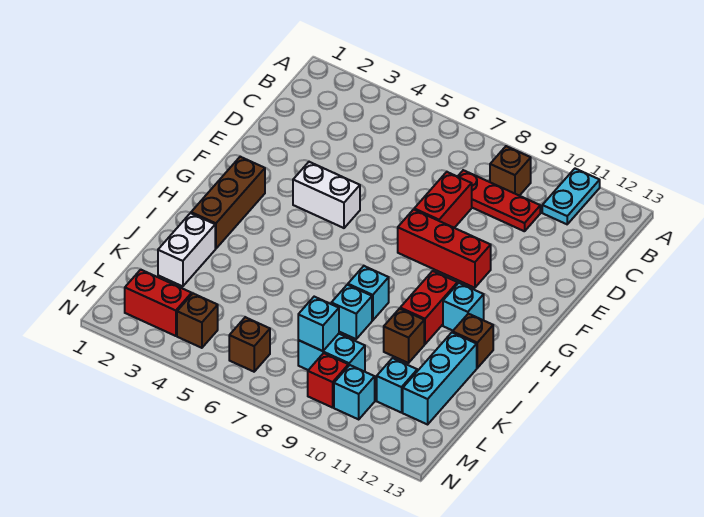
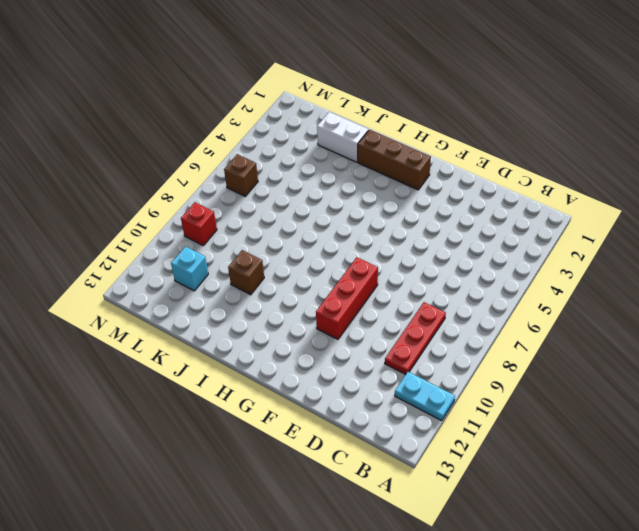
none -> brown brick B9 level 1
none -> red brick D8:E8 level 1
none -> white brick F4:F5 level 1

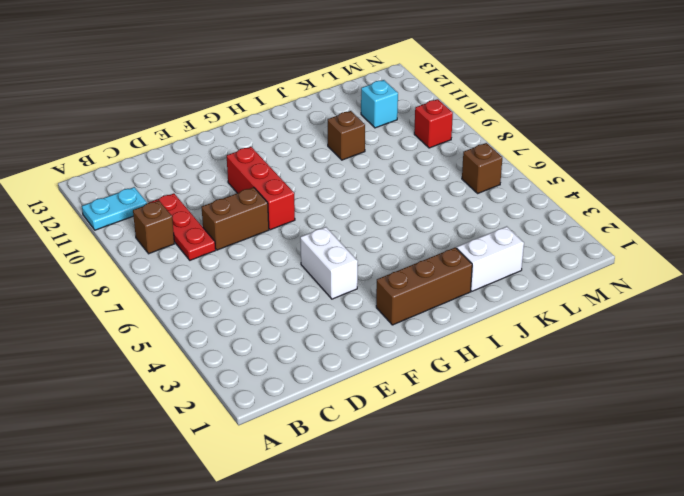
brown brick D8:E8 level 1 -> red brick D8:E8 level 1
none -> red brick H10:I10 level 1
none -> cyan brick H11 level 1
none -> cyan brick I8 level 1

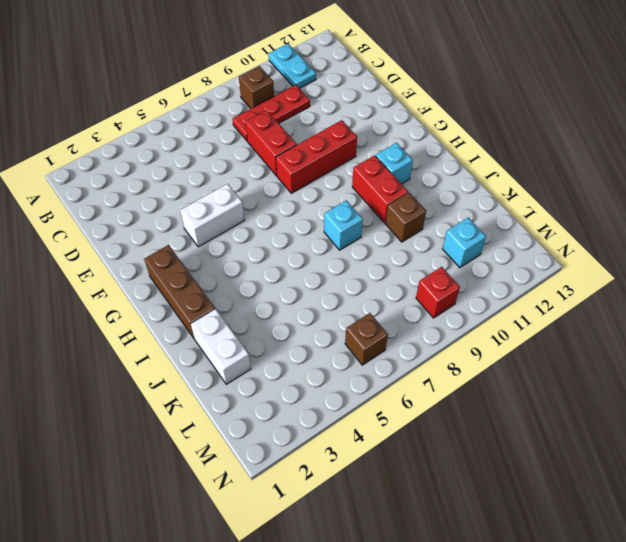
none -> brown brick I12 level 1
none -> cyan brick J8 level 1
none -> cyan brick J12:L12 level 1

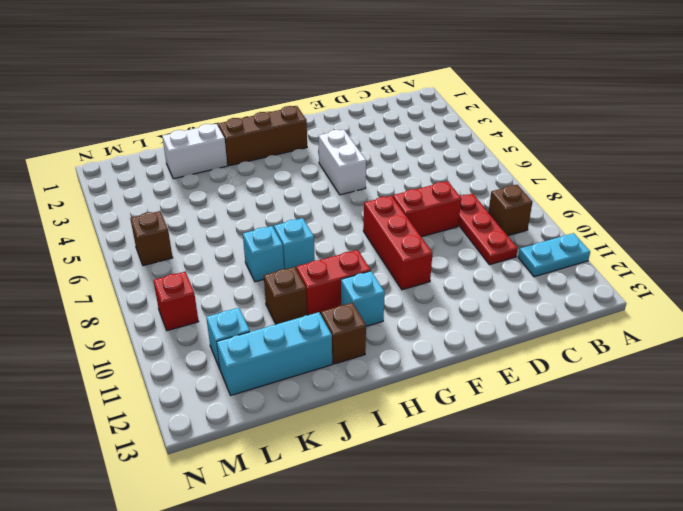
none -> cyan brick L8:L9 level 1
none -> red brick M2:M3 level 1
none -> brown brick M4 level 1

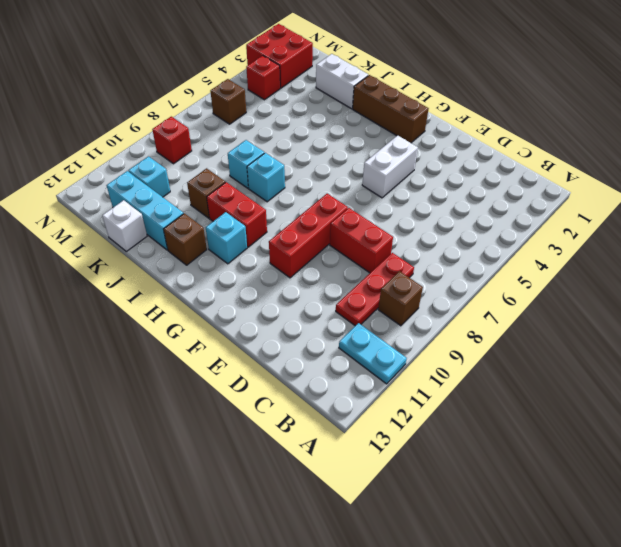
white brick K13 level 1 -> none
red brick M2:N3 level 1 -> red brick M2:M3 level 1
red brick M4 level 1 -> brown brick M4 level 1
none -> cyan brick L8:L9 level 1
none -> cyan brick M10 level 1
none -> cyan brick L8 level 2

